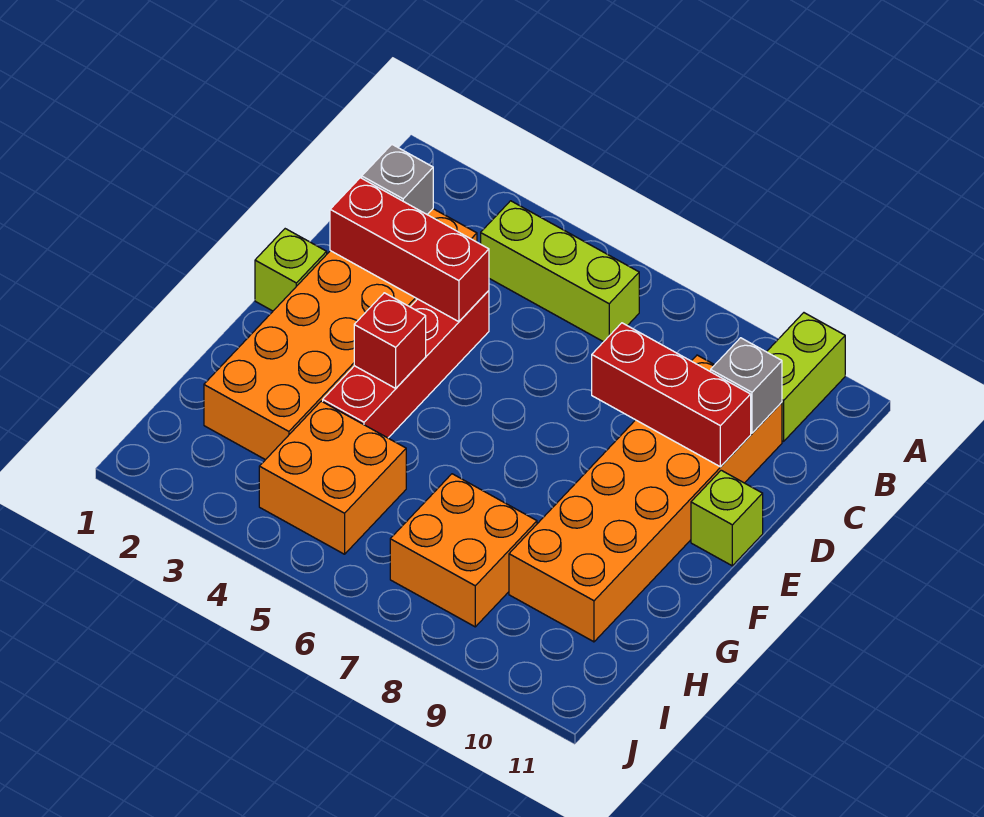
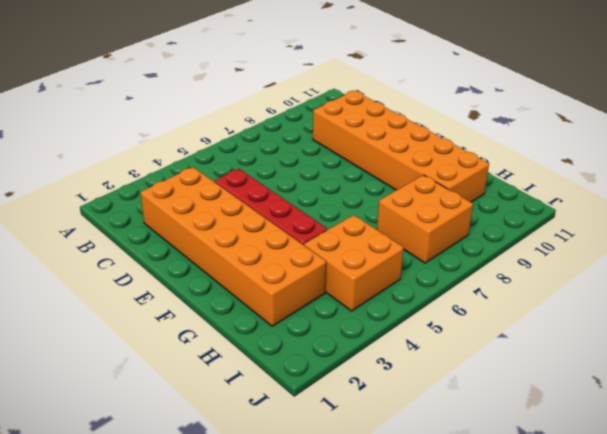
none -> lime brick A10:B10 level 1
none -> lime brick B4:B6 level 1
none -> lime brick E1 level 1

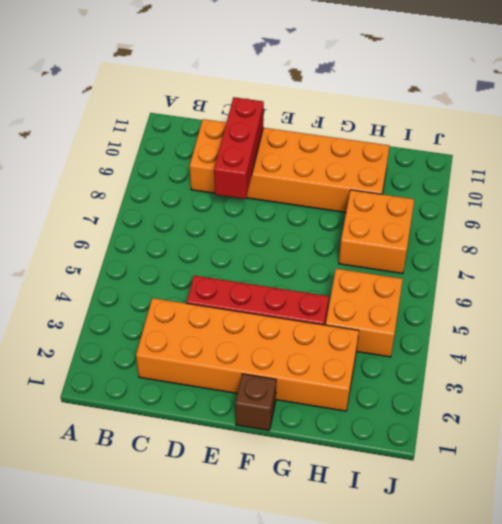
brown brick F1 level 1 -> none
none -> lime brick A10:B10 level 1
none -> lime brick B4:B6 level 1
none -> lime brick E1 level 1

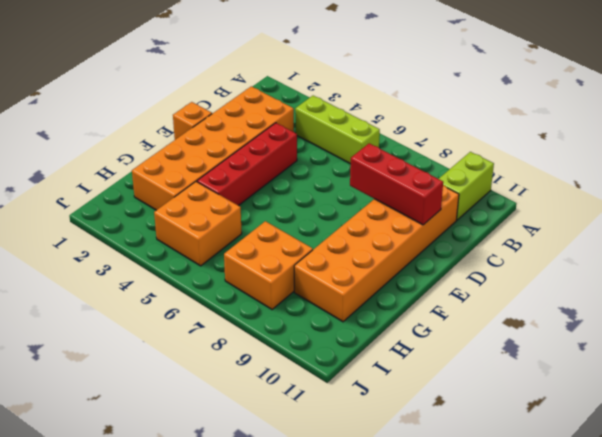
orange brick E1 level 1 -> lime brick E1 level 1
none -> lime brick E11 level 1
none -> grey brick C2 level 2
none -> grey brick C10 level 2

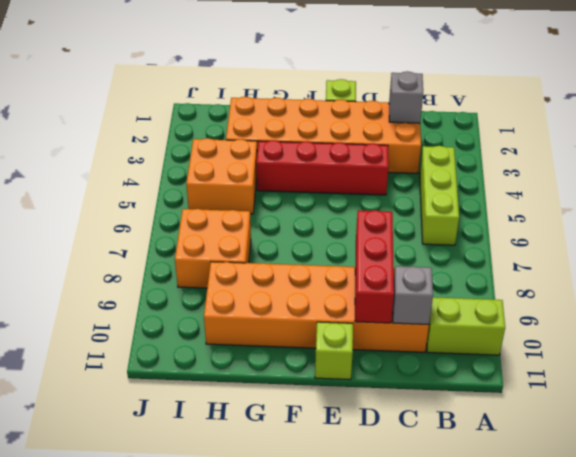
none -> red brick D2:D4 level 2
none -> red brick F4 level 2

